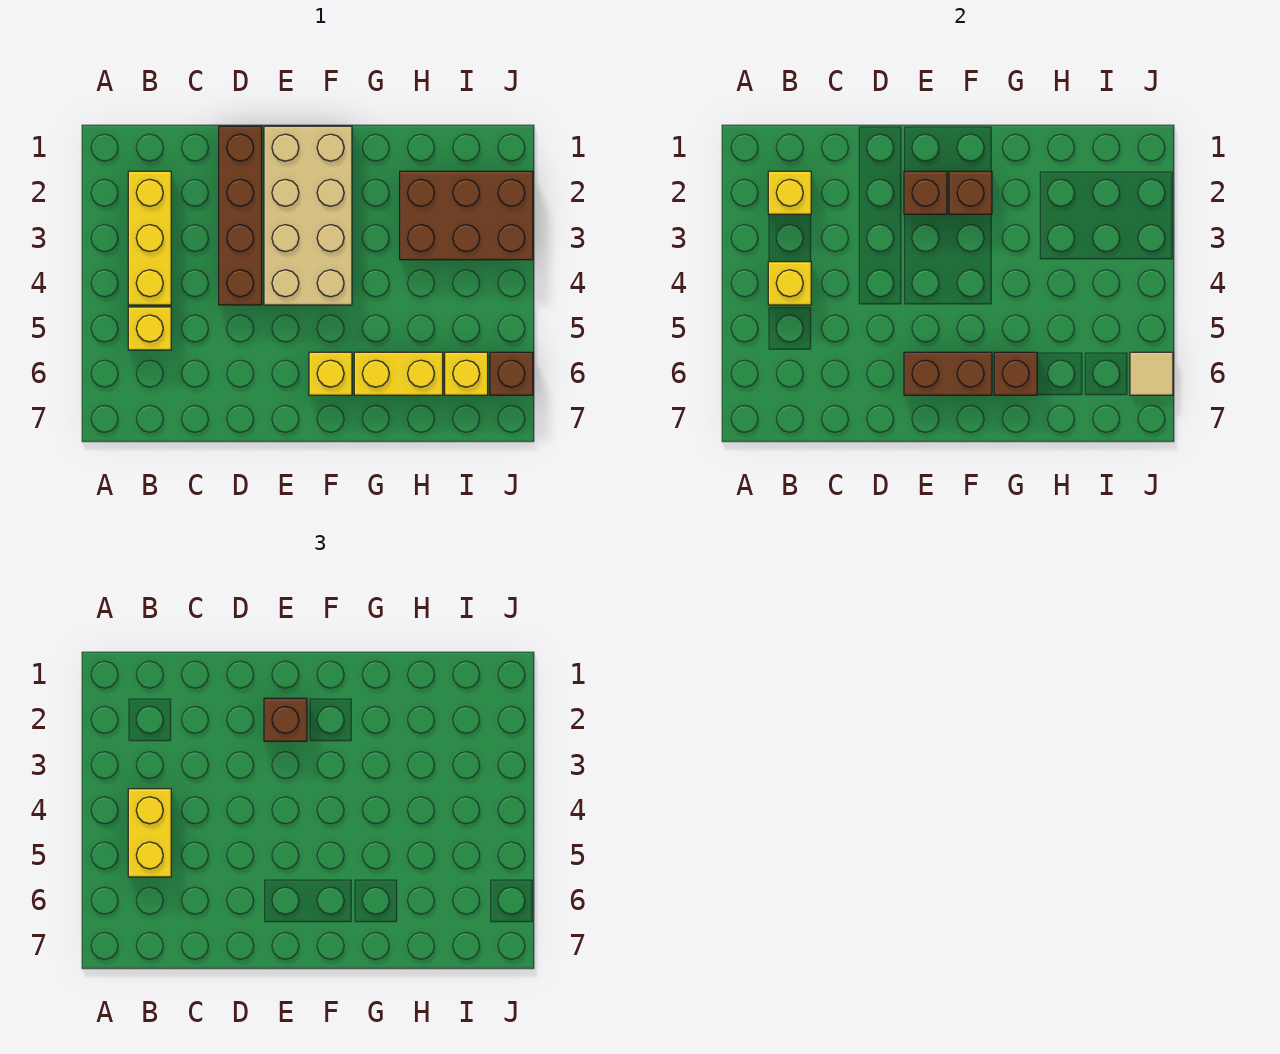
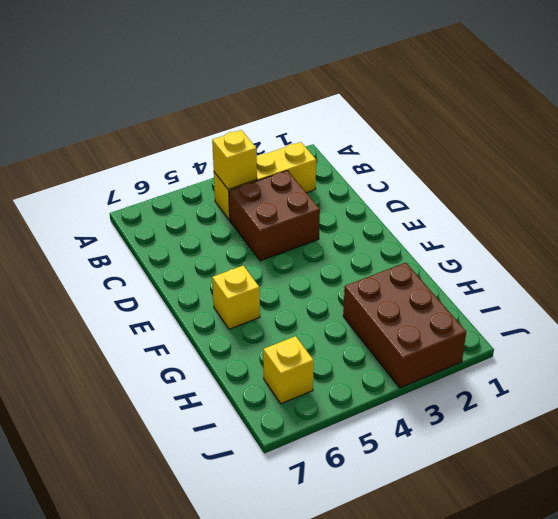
brown brick C3:D4 level 1 -> brown brick D1:D4 level 1
none -> yellow brick B5 level 1
none -> tan brick E1:F4 level 1
none -> yellow brick G6:H6 level 1

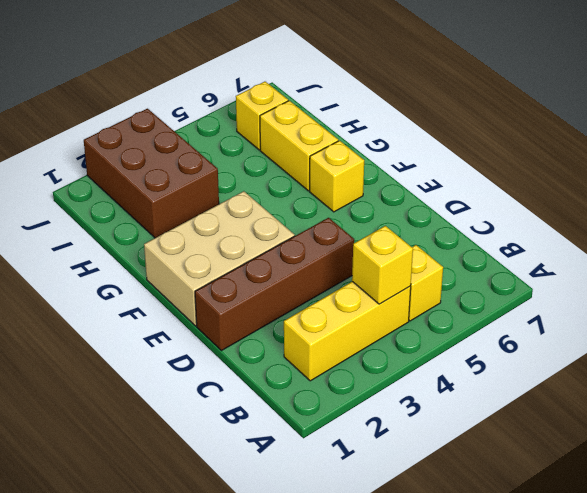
tan brick E1:F3 level 1 -> tan brick E1:F4 level 1
none -> brown brick J6 level 1
none -> yellow brick B2 level 2
none -> brown brick E2 level 2

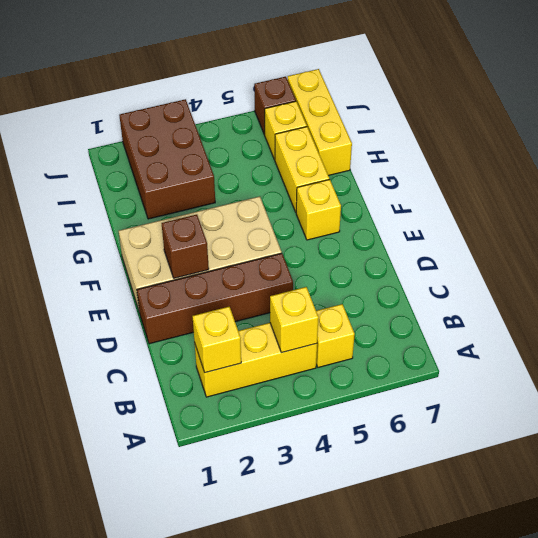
yellow brick H7:J7 level 1 -> none
none -> brown brick E6:F6 level 2
none -> brown brick F2 level 2
none -> brown brick G6 level 2

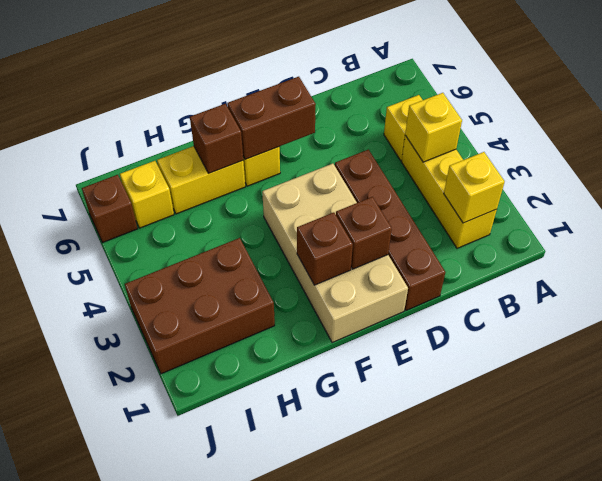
none -> tan tile J6 level 2
none -> yellow brick B4:B5 level 3
none -> brown brick E2 level 3

